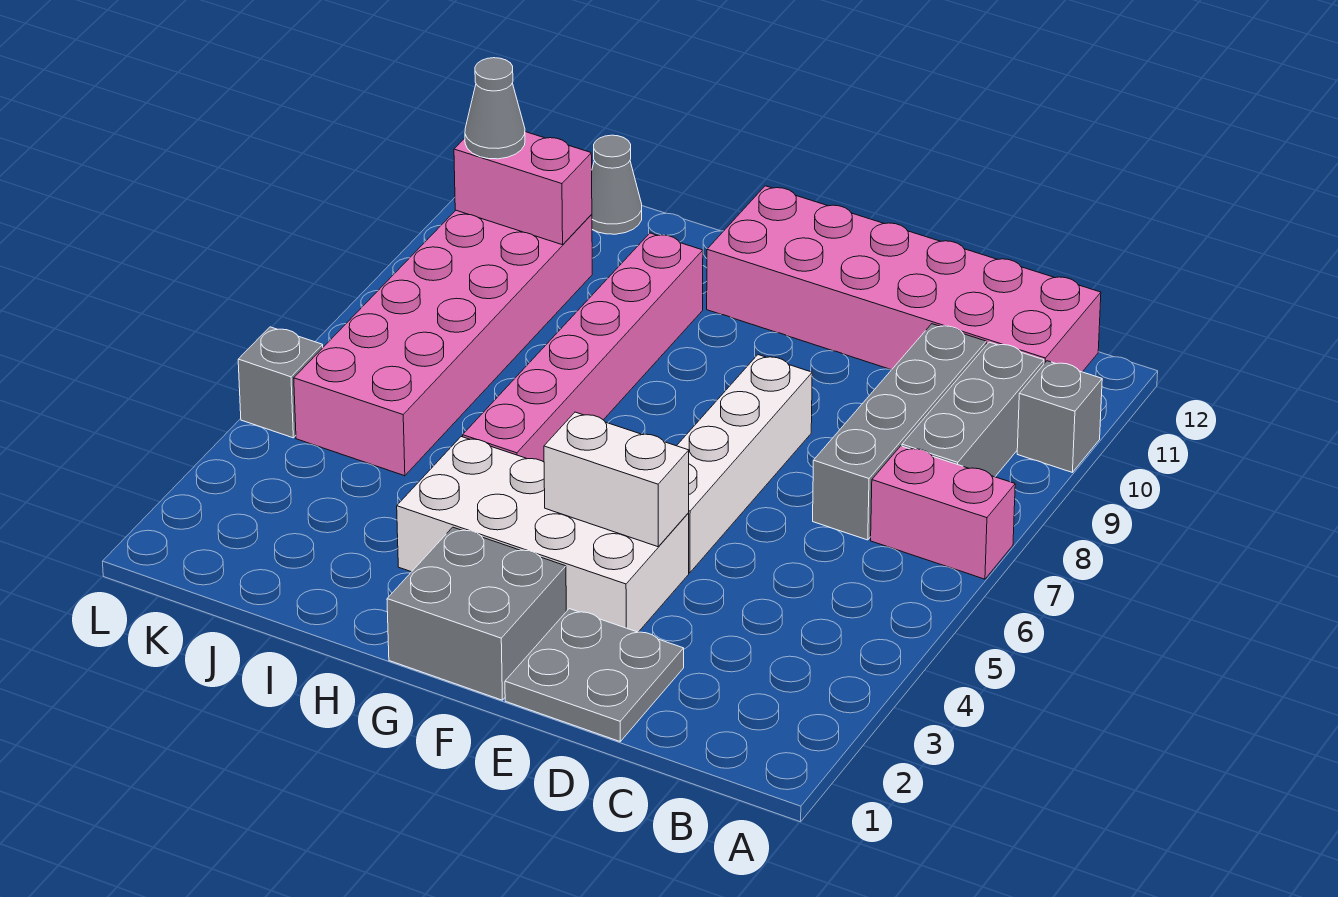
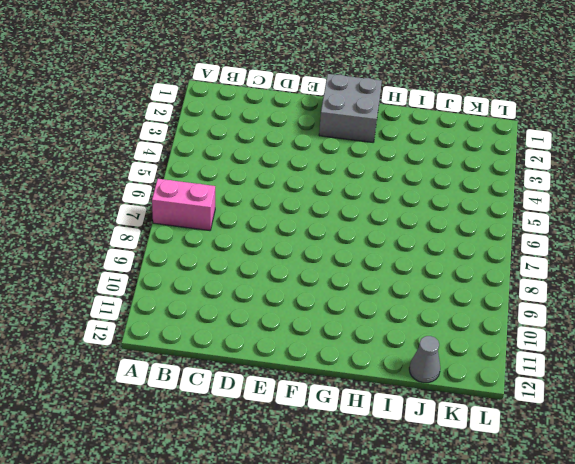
none -> grey brick A10 level 1
none -> grey brick B8:B10 level 1
none -> pink brick B11:G12 level 1

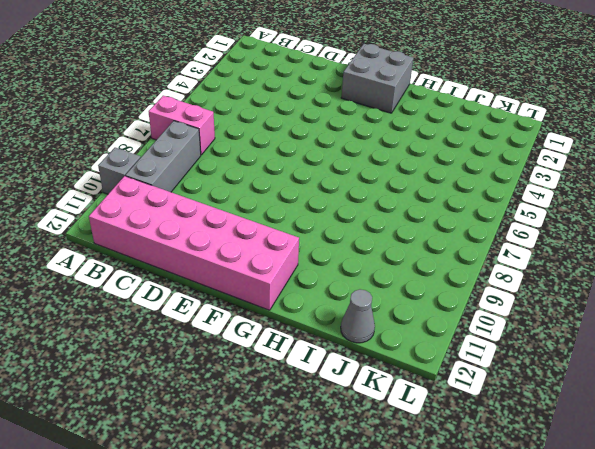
none -> grey brick C7:C10 level 1
none -> grey plate D1:E2 level 1
none -> white brick E3:H4 level 1

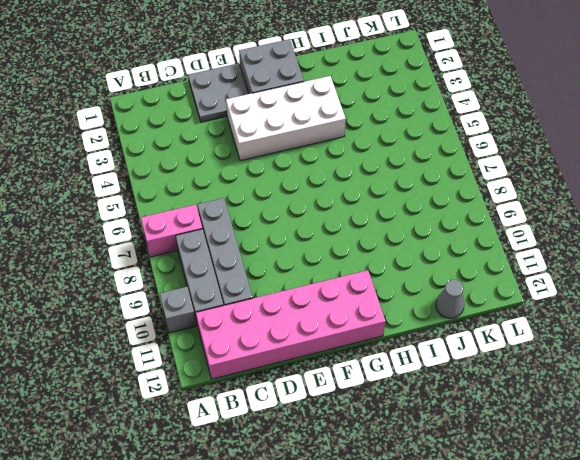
none -> white brick E5:E8 level 1
none -> pink brick H5:H10 level 1
none -> pink brick J5:K10 level 1

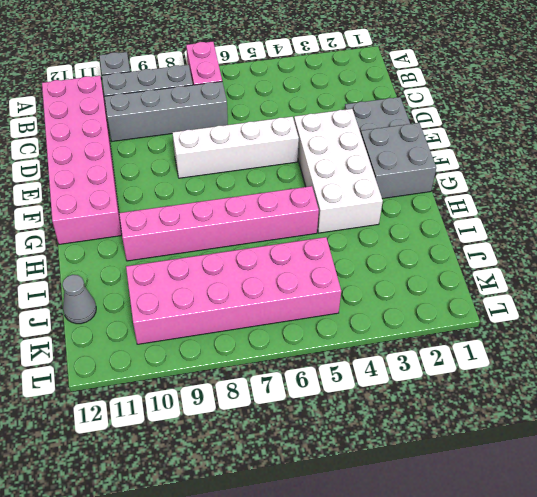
none -> grey brick L5 level 1
none -> white brick E4:F4 level 2
none -> pink brick J10:K10 level 2

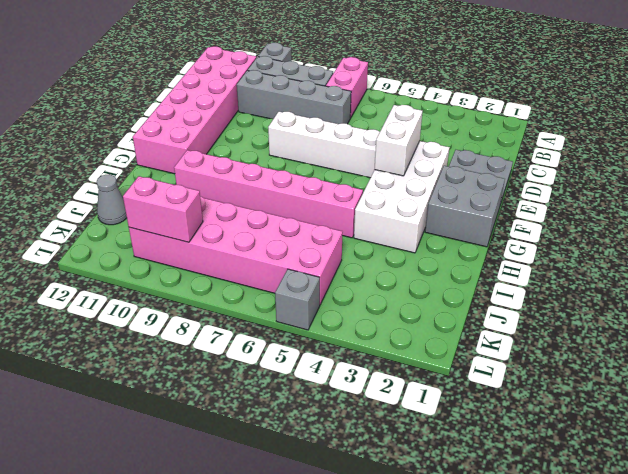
pink brick K9:K10 level 2 -> pink brick J10:K10 level 2
none -> grey cone K10 level 3

